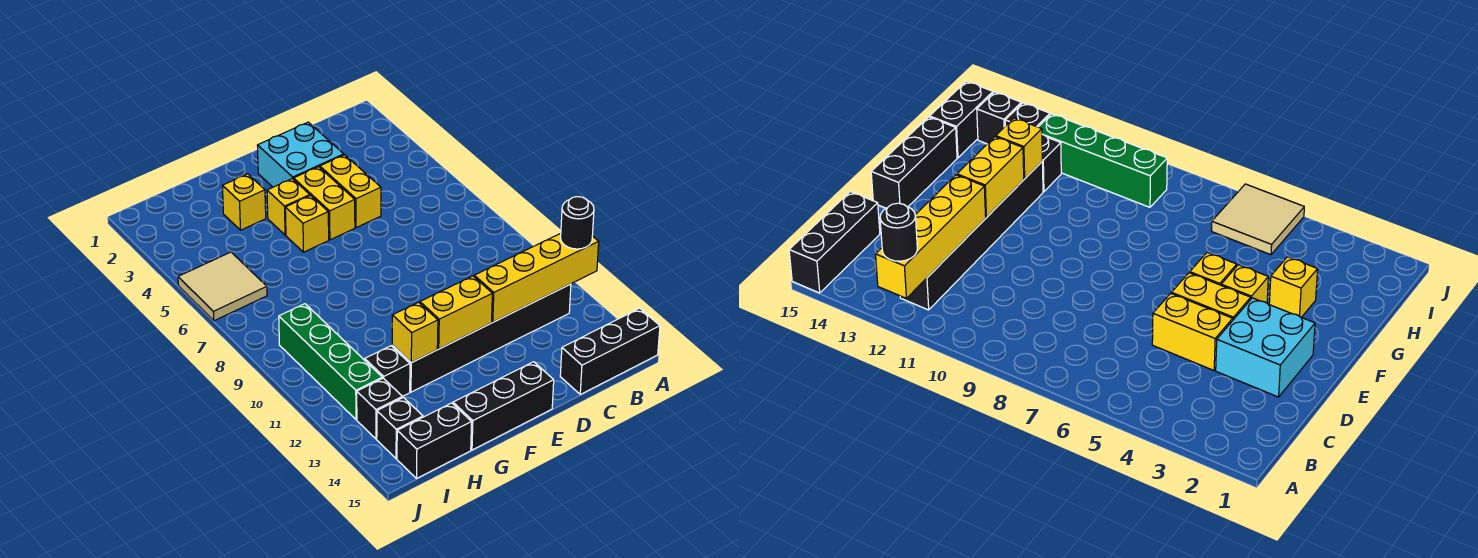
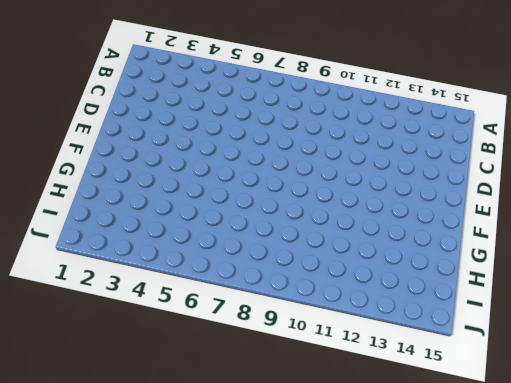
none -> black brick A15:C15 level 1
none -> black brick B12:G12 level 1
none -> cyan brick D2:E3 level 1

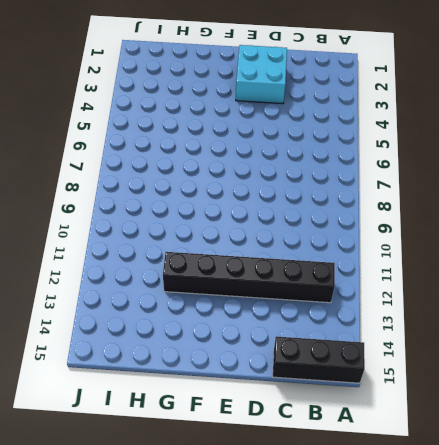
none -> yellow brick D4:D5 level 1
none -> yellow brick E4:E5 level 1
none -> black brick E15:G15 level 1

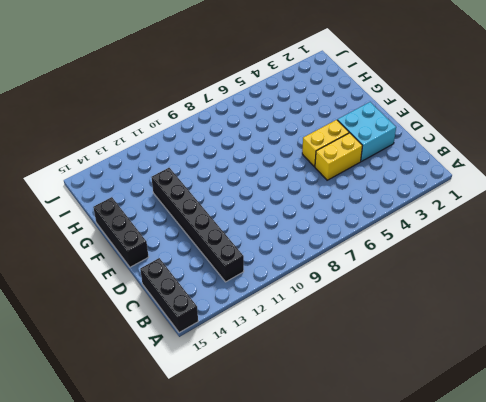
none -> yellow brick F4 level 1
none -> yellow brick F5 level 1
none -> yellow brick G3 level 1

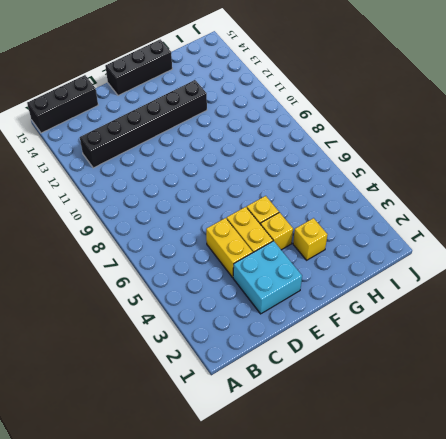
none -> black brick H12 level 1
none -> black brick H15:I15 level 1
none -> tan tile I5:J6 level 1

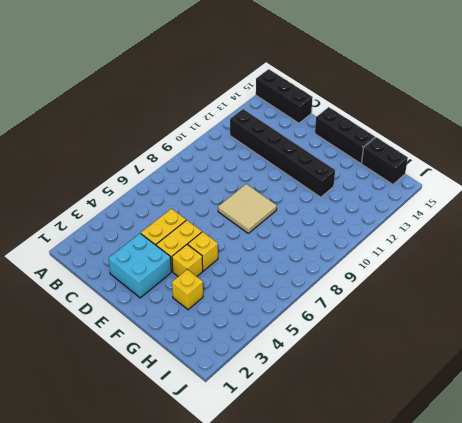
tan tile E8:F9 level 1 -> tan tile I5:J6 level 1
none -> black brick H12 level 1
none -> green brick I9:I12 level 1
none -> black brick I13 level 1

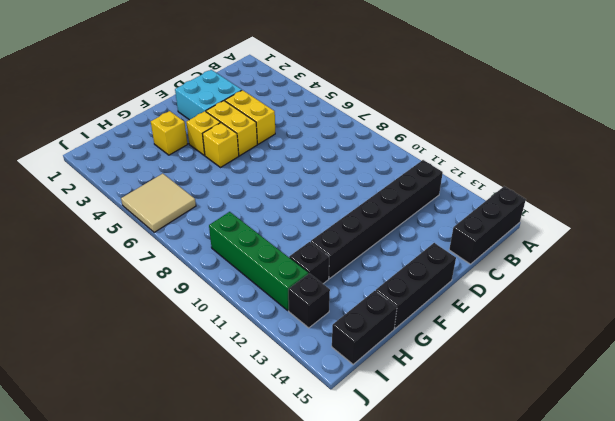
none -> black brick I14 level 1
none -> yellow brick A12:D12 level 2
none -> yellow brick E12:F12 level 2

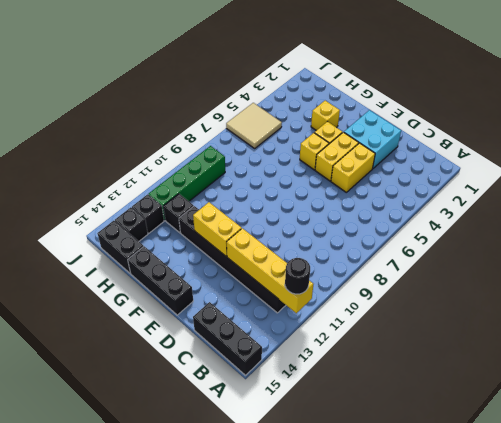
none -> yellow brick G12 level 2

